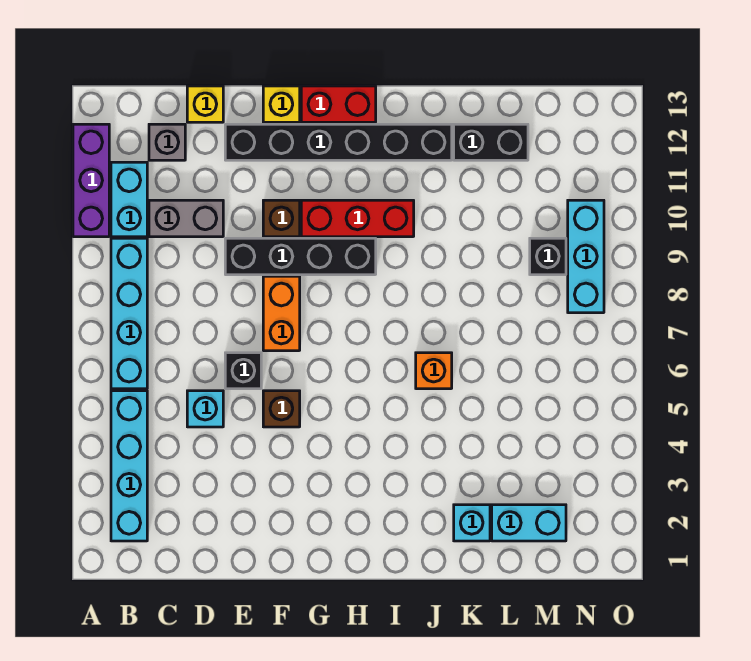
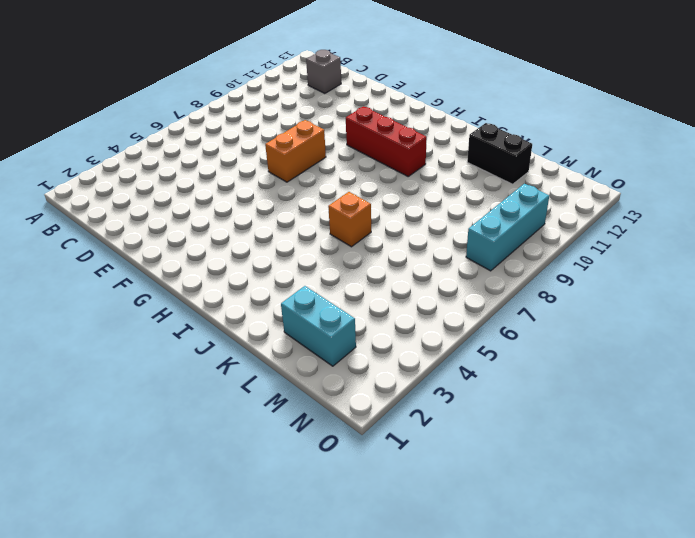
none -> purple brick A10:A12 level 1
none -> cyan brick B2:B5 level 1
none -> cyan brick B6:B9 level 1

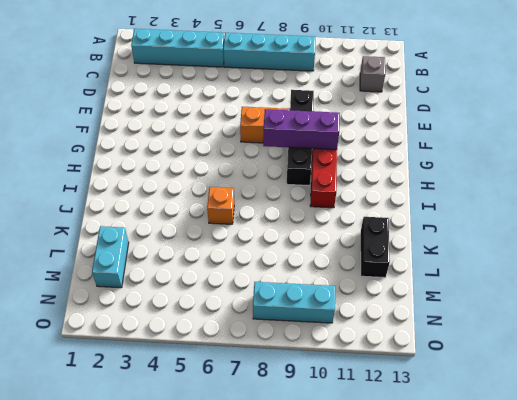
purple brick G8:G10 level 2 -> purple brick A10:A12 level 1
none -> cyan brick B10:B11 level 1
none -> grey brick C10:D10 level 1
none -> cyan brick D5 level 1

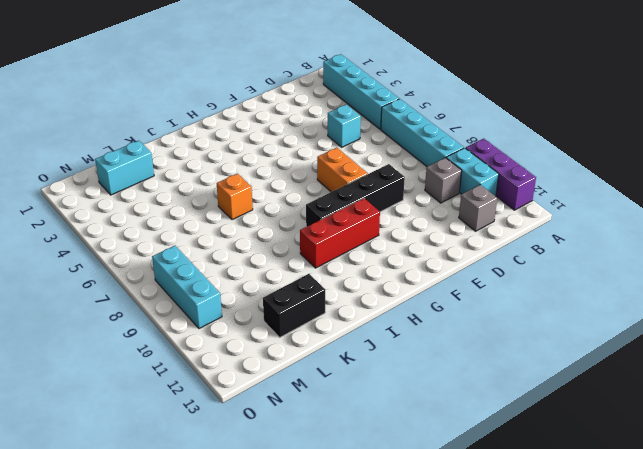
grey brick C10 level 1 -> grey brick C10:D10 level 1
none -> yellow brick D13 level 1
none -> black brick E6 level 1
none -> black brick E12:J12 level 1

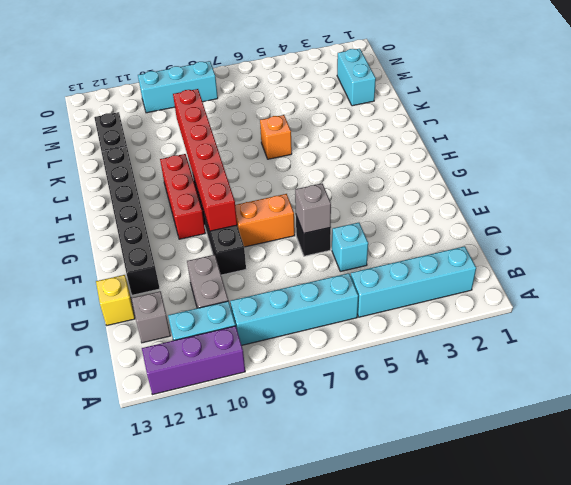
grey brick E6 level 2 -> none
red brick F9:K9 level 2 -> none
none -> brown brick F5 level 1
none -> brown brick F10 level 1
none -> yellow brick F13 level 1

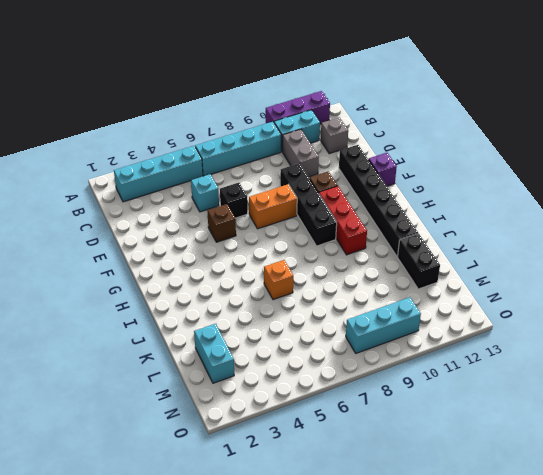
purple brick F13 level 1 -> yellow brick F13 level 1
none -> yellow brick D13 level 1
none -> red brick G13:H13 level 1
none -> cyan brick K2 level 1

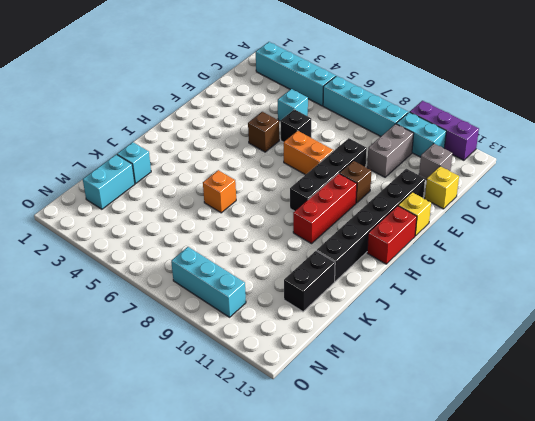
none -> black brick M9 level 1

